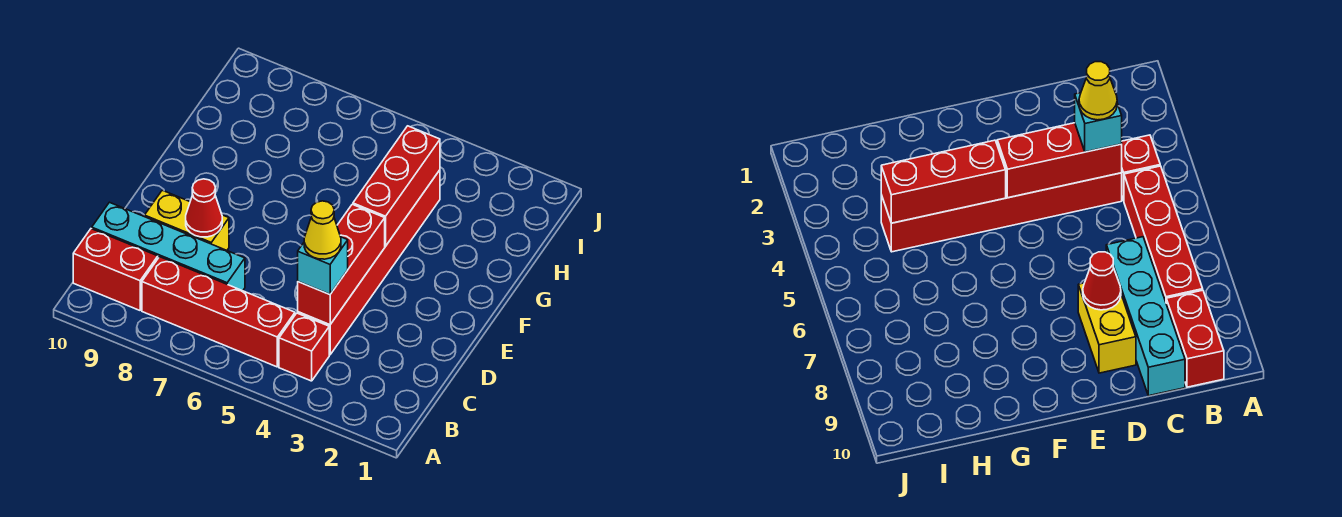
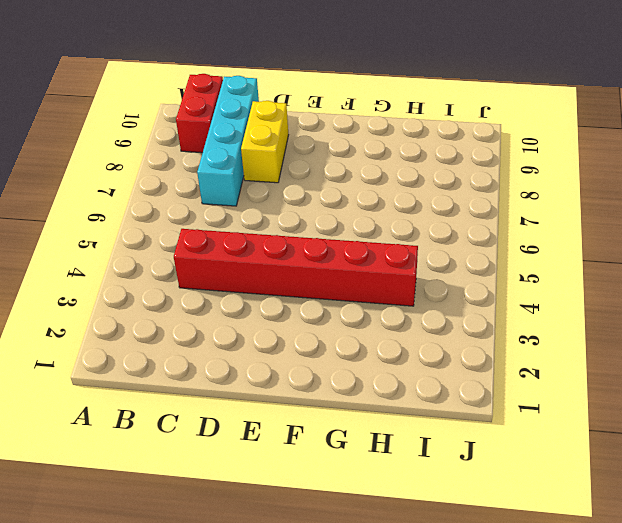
none -> red brick B4 level 1
none -> red brick B5:B8 level 1

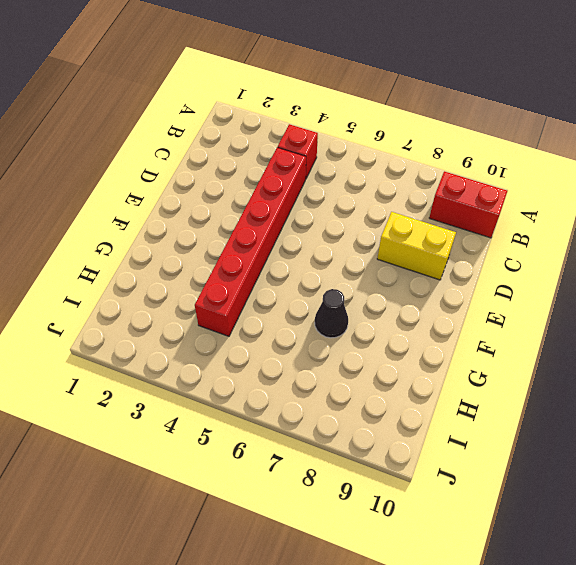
black cone G7 level 1 -> none
none -> red brick B5:B8 level 1
none -> cyan brick C7:C10 level 1

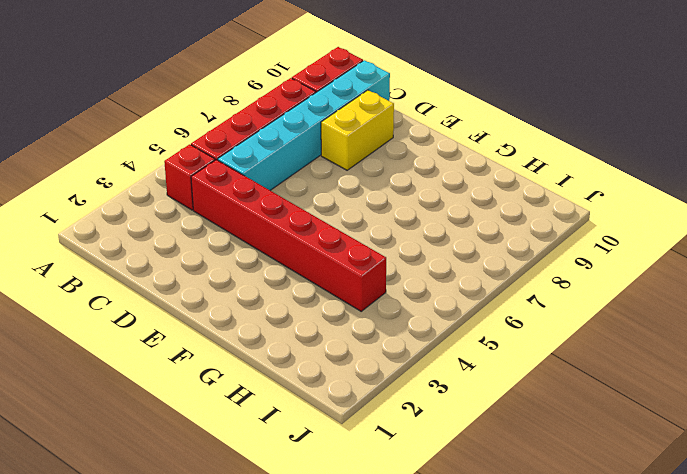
cyan brick C5:C10 level 1 -> cyan brick C7:C10 level 1
none -> red brick C4:E4 level 2
none -> red cone D8 level 2

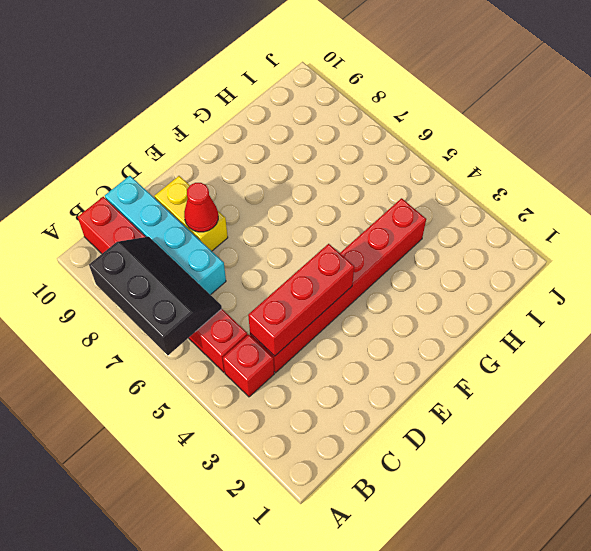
black slope A6:B8 level 2 top A -> none
none -> red brick F4:H4 level 2
none -> cyan brick C4 level 3

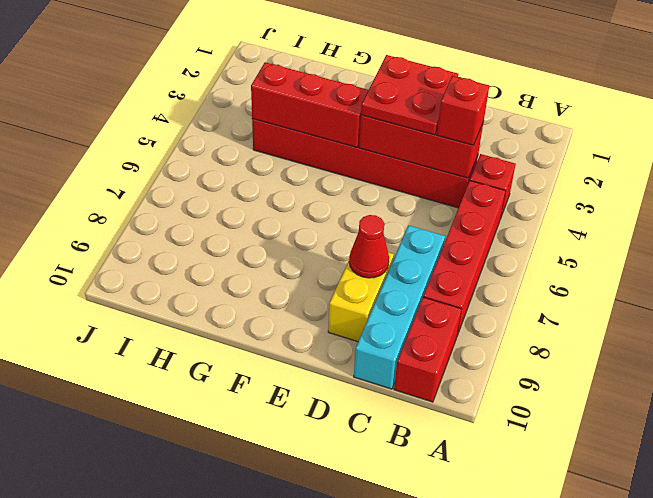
red brick C4 level 3 -> cyan brick C4 level 3
red plate D3:E4 level 3 -> none
none -> yellow cone C4 level 4

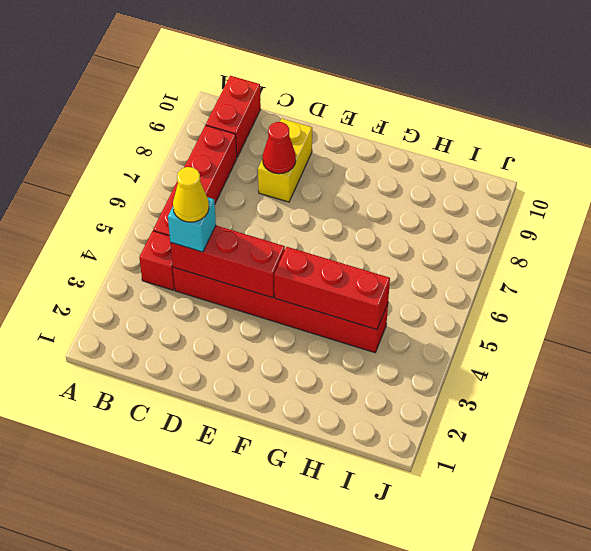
none -> cyan brick C7:C10 level 1

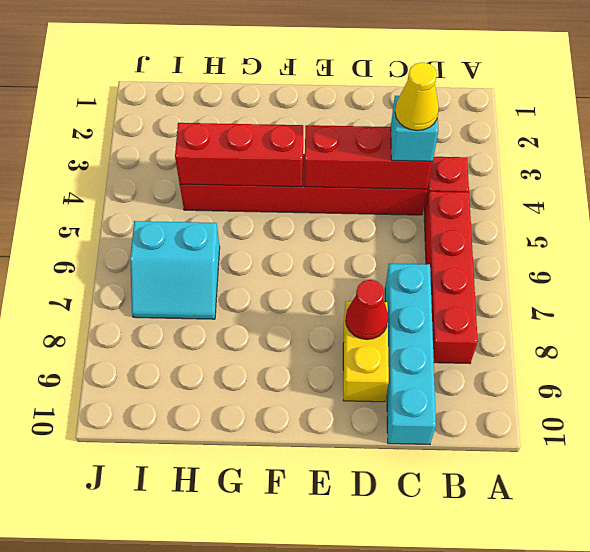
cyan slope H6:I7 level 1 top 6 -> none
none -> red brick B9:B10 level 1

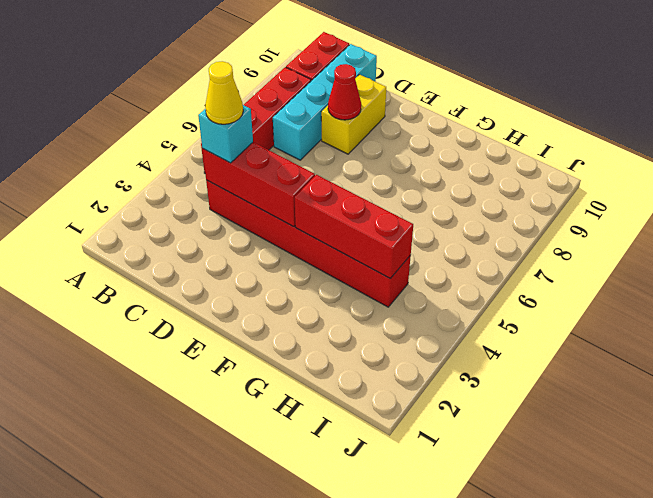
none -> red brick B4 level 1

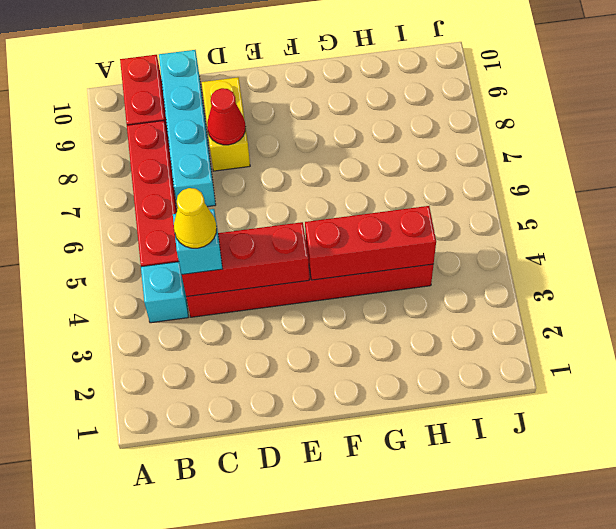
cyan brick B4 level 1 -> red brick B4 level 1

